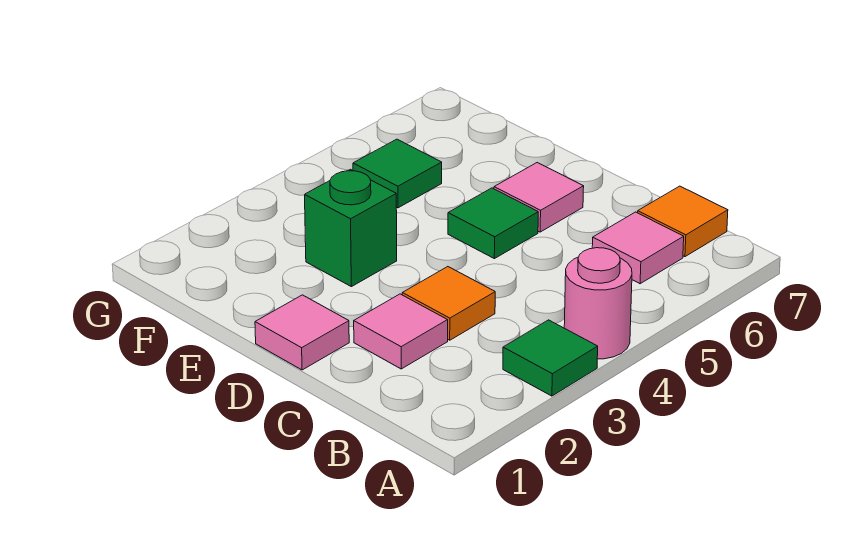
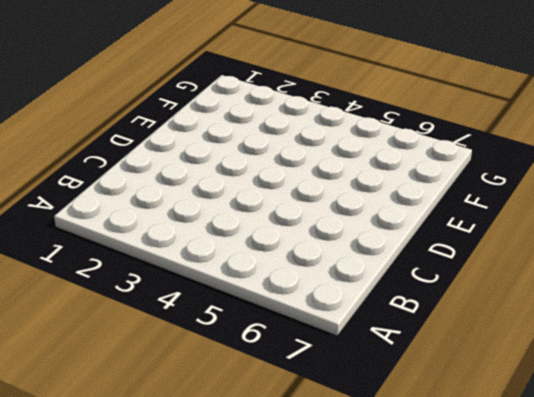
none -> green tile A3 level 1
none -> pink round brick A4 level 1

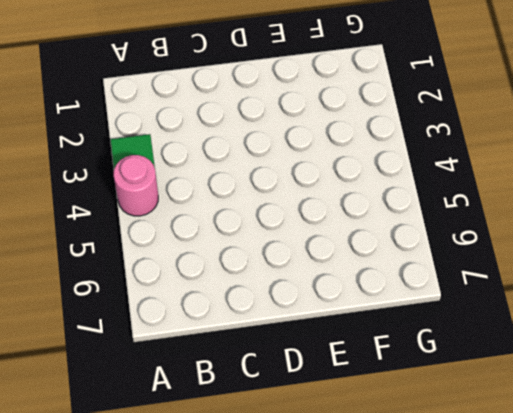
none -> pink tile B6 level 1
none -> orange tile B7 level 1

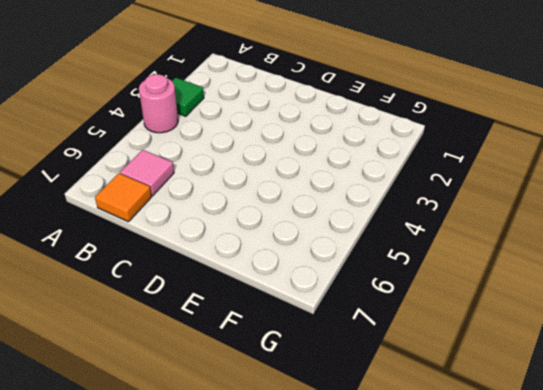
none -> pink tile C2 level 1
none -> orange tile C3 level 1

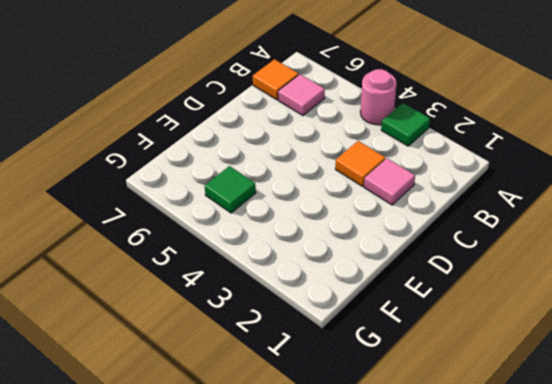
none -> pink tile D1 level 1
none -> green tile D5 level 1

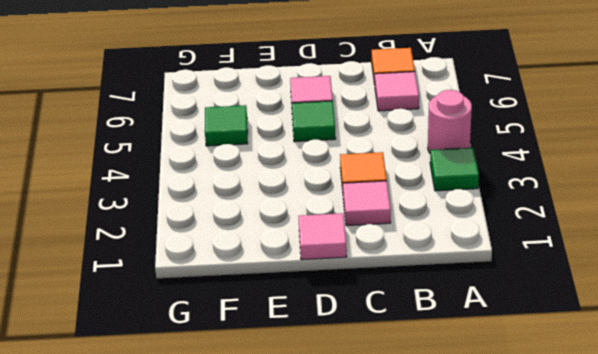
none -> green brick E3 level 1

